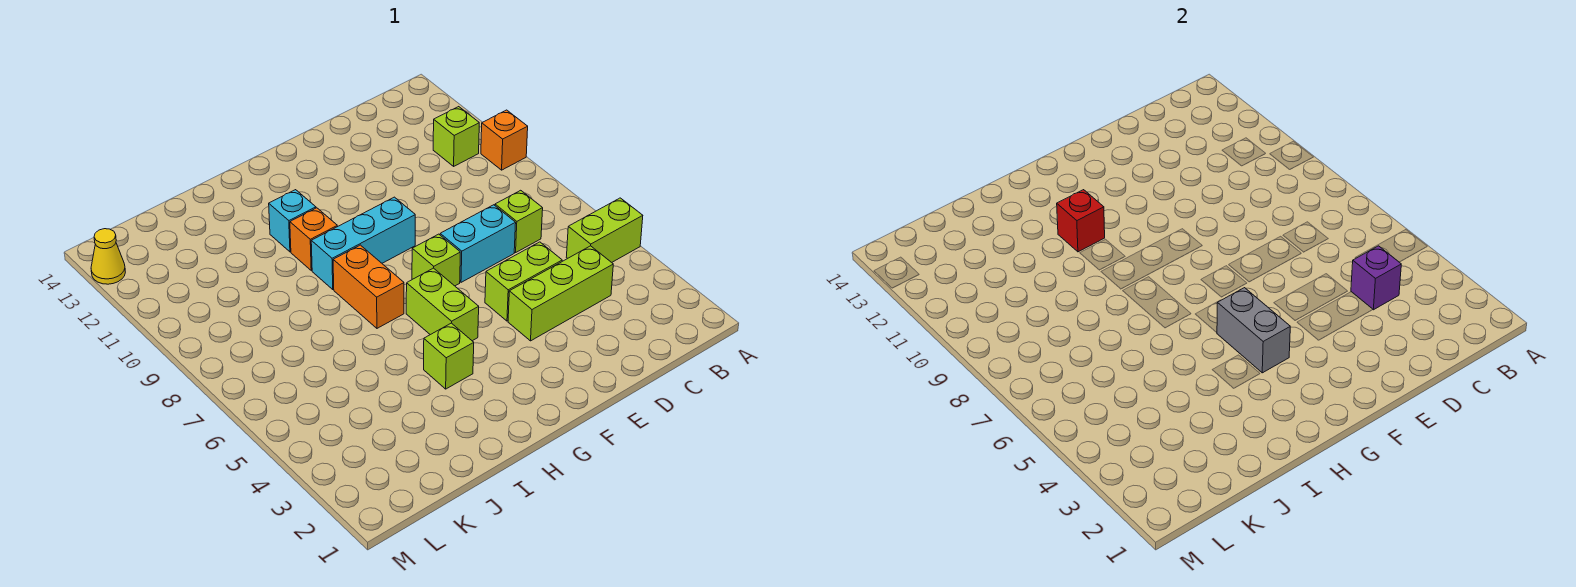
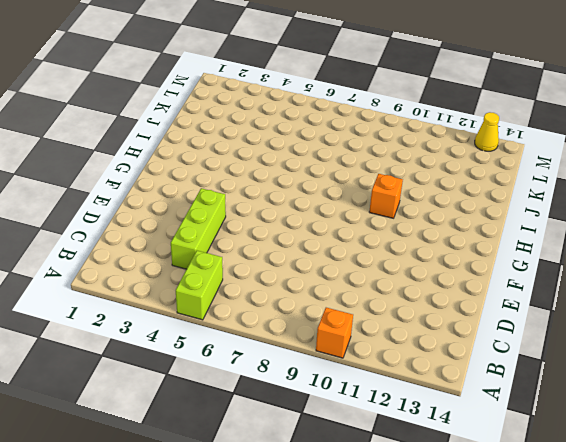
none -> lime brick B11 level 1
none -> lime brick C7 level 1
none -> lime brick D5:E5 level 1

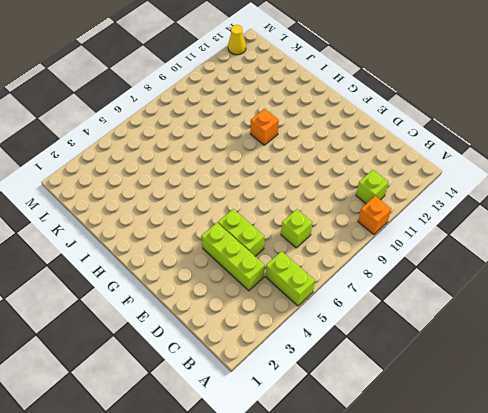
none -> cyan brick D7:E7 level 1
none -> lime brick F7 level 1
none -> cyan brick F9:H9 level 1

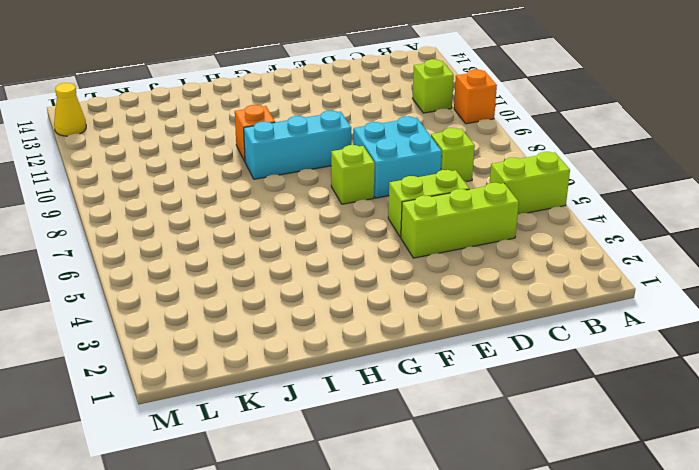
cyan brick D7:E8 level 1 -> cyan brick D7:E7 level 1
none -> lime brick G5:G6 level 1
none -> lime brick H4 level 1
none -> orange brick H7:H8 level 1

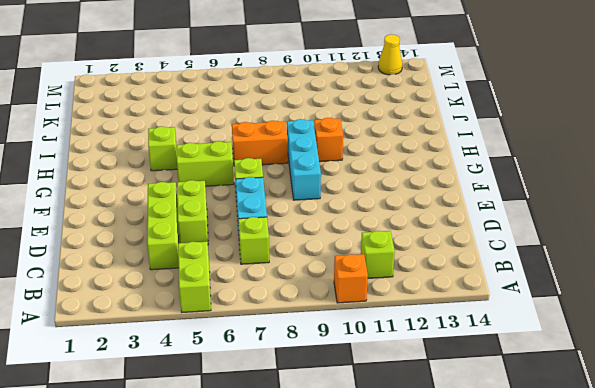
none -> cyan brick H11 level 1
none -> purple brick C4 level 2
none -> grey brick G4:G5 level 2

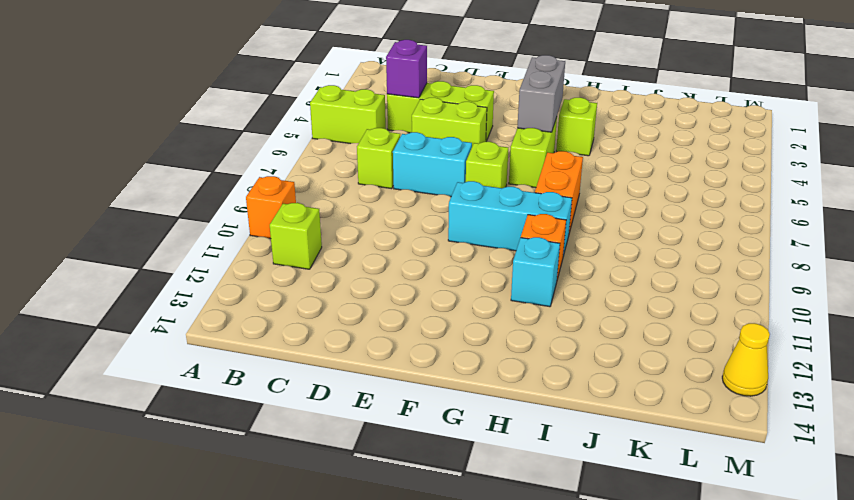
none -> red brick H11 level 2

